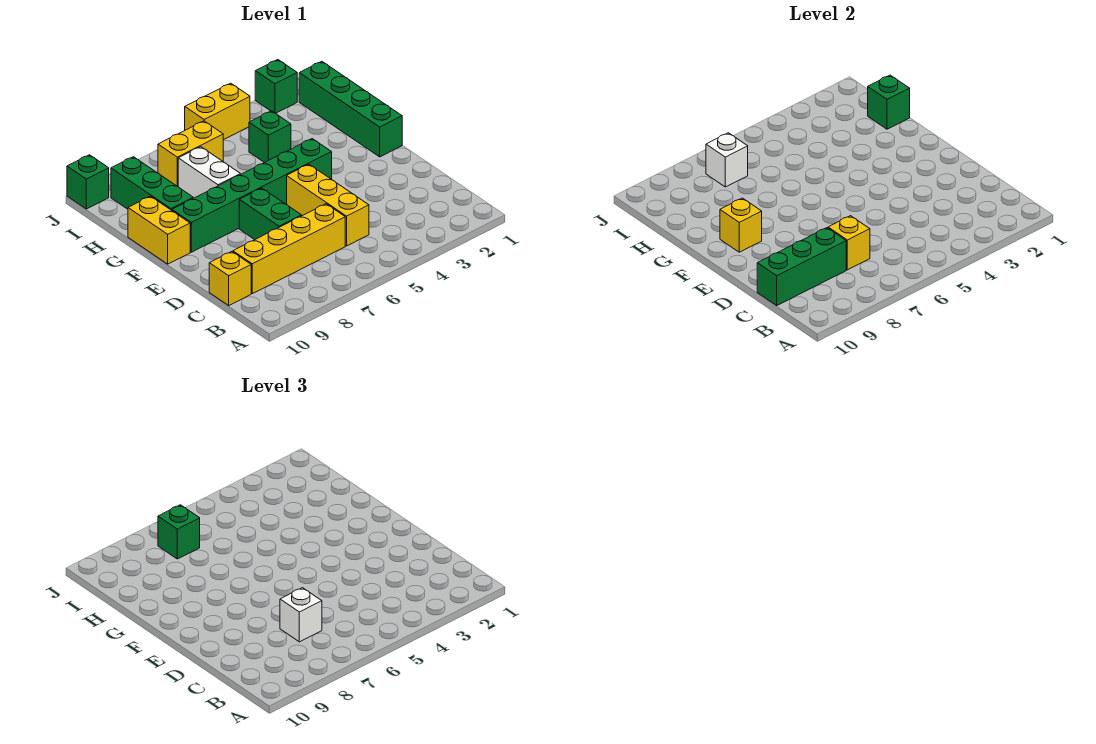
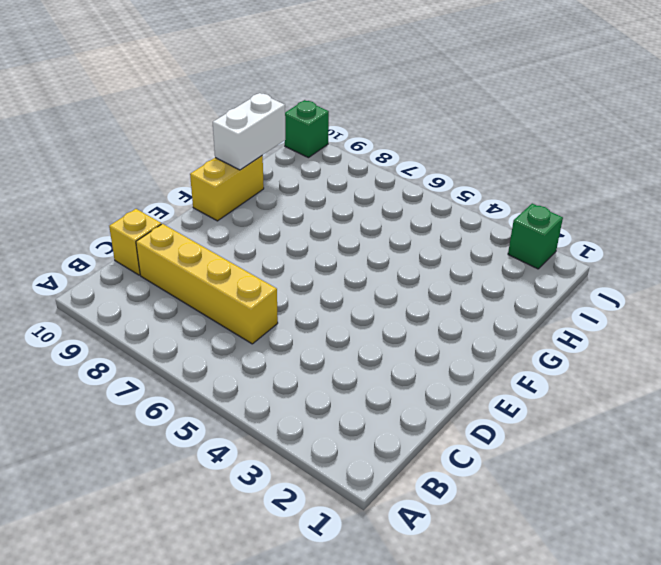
white brick G10:H10 level 2 -> white brick G7:H7 level 1
none -> yellow brick C5:E5 level 1
none -> green brick D7:E7 level 1
none -> green brick F1:I1 level 1

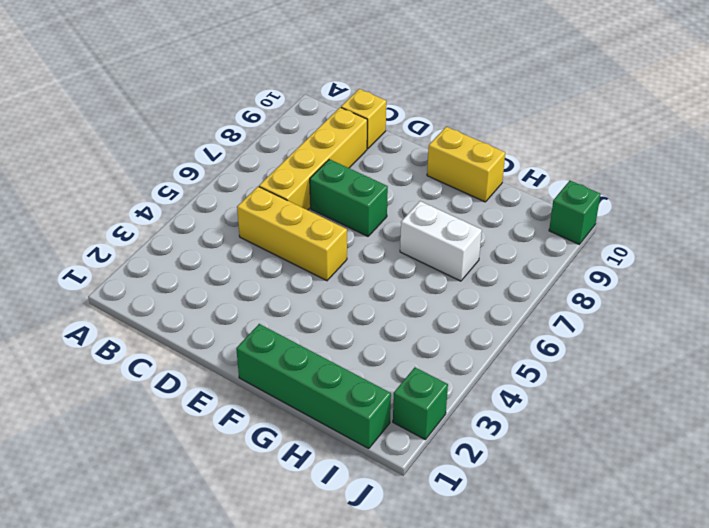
none -> green brick F4:F9 level 1
none -> green brick G9:I9 level 1
none -> green brick H4 level 1

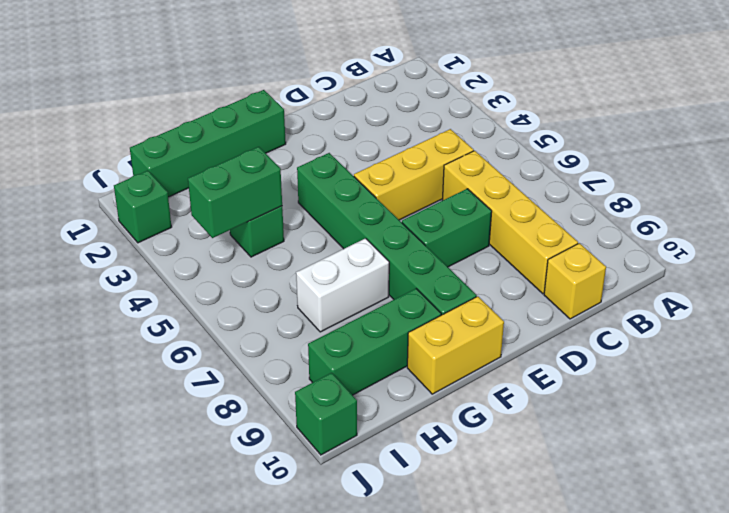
green brick H4:I4 level 2 -> none
none -> yellow brick I6:I7 level 1
none -> yellow brick J4:J5 level 1
none -> yellow brick C7 level 2

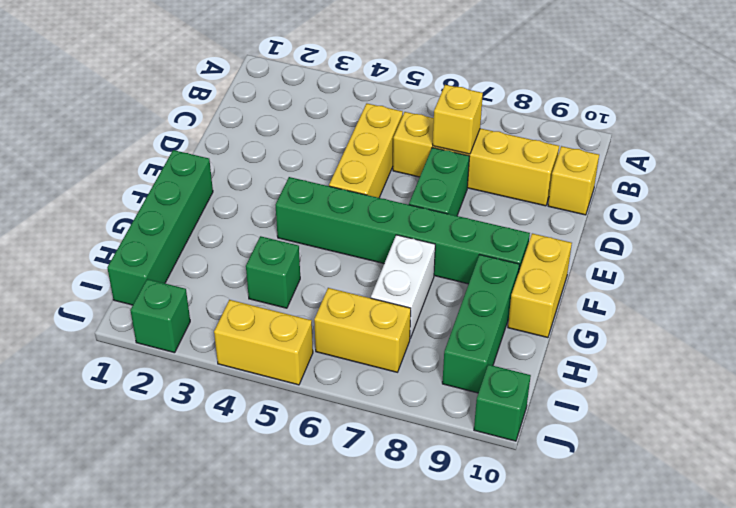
none -> green brick C8:C10 level 2
none -> yellow brick F9 level 2
none -> green brick H1 level 2

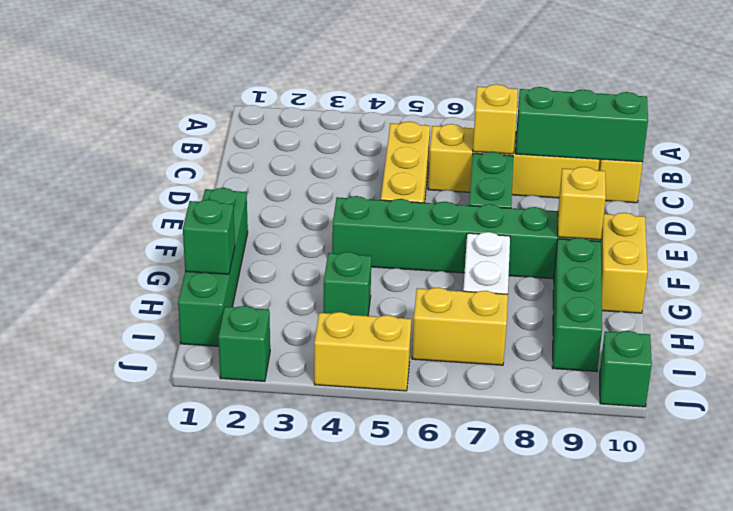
none -> white brick I7 level 2
none -> white brick C7 level 3
none -> green brick I7 level 3

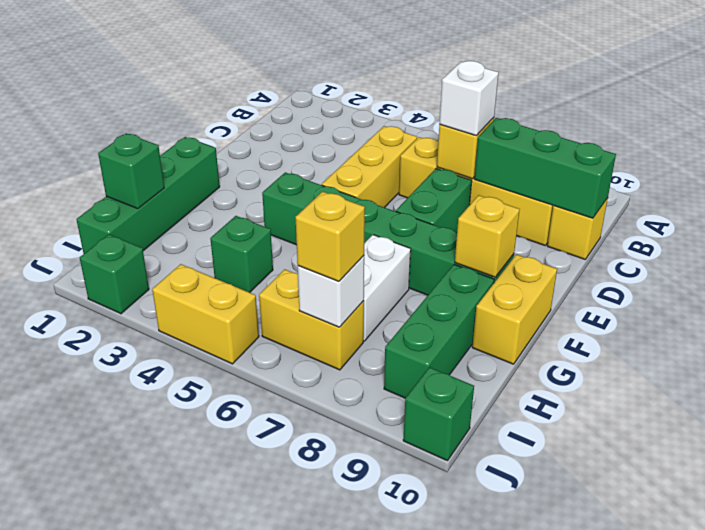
yellow brick I7 level 3 -> green brick I7 level 3

